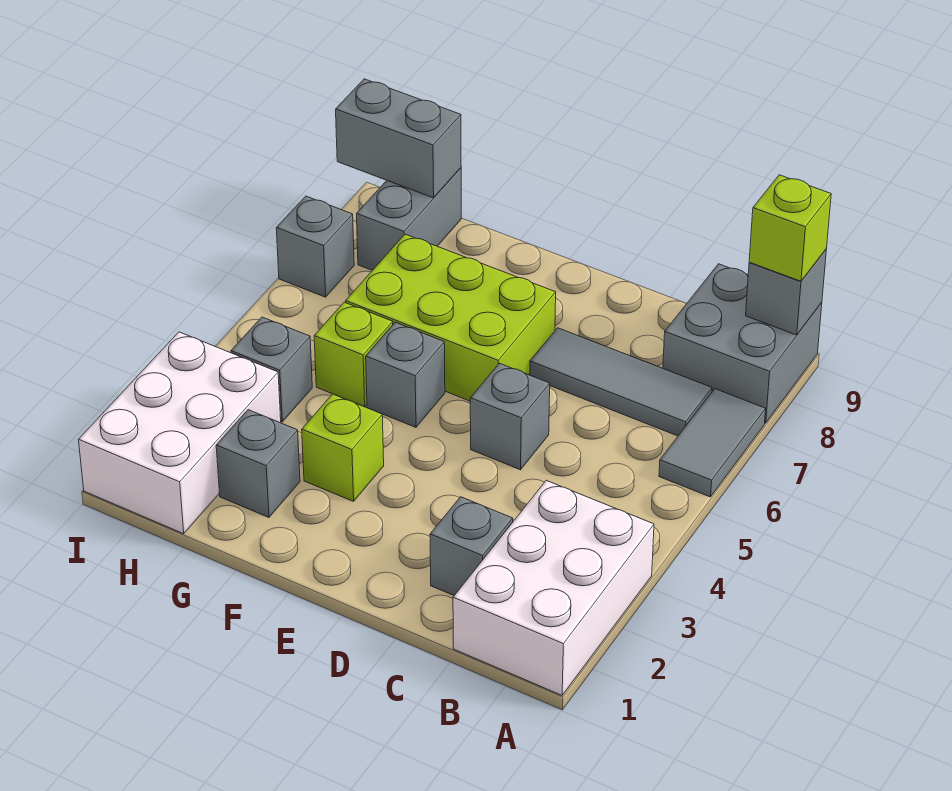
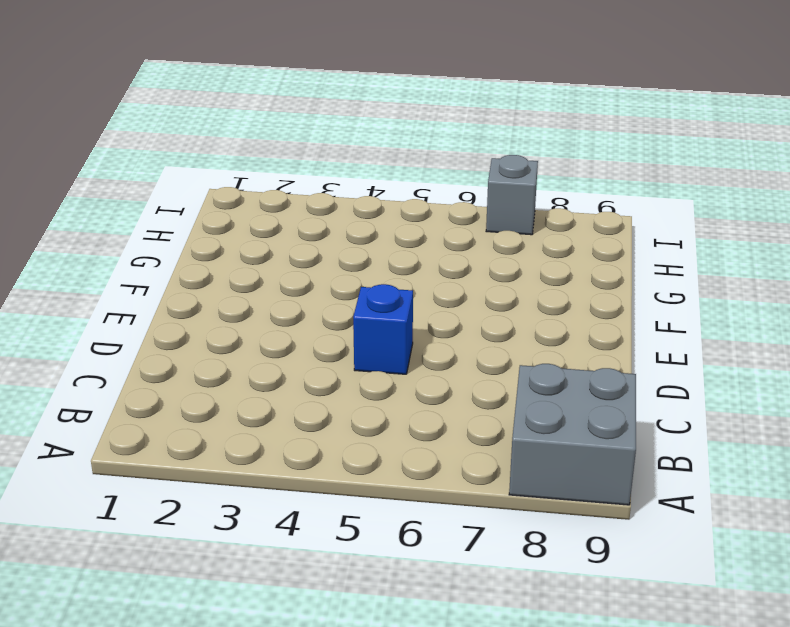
blue brick D5 level 1 -> grey brick D5 level 1
none -> white brick A1:B3 level 1
none -> grey tile A6:A7 level 1
none -> grey tile B7:D7 level 1

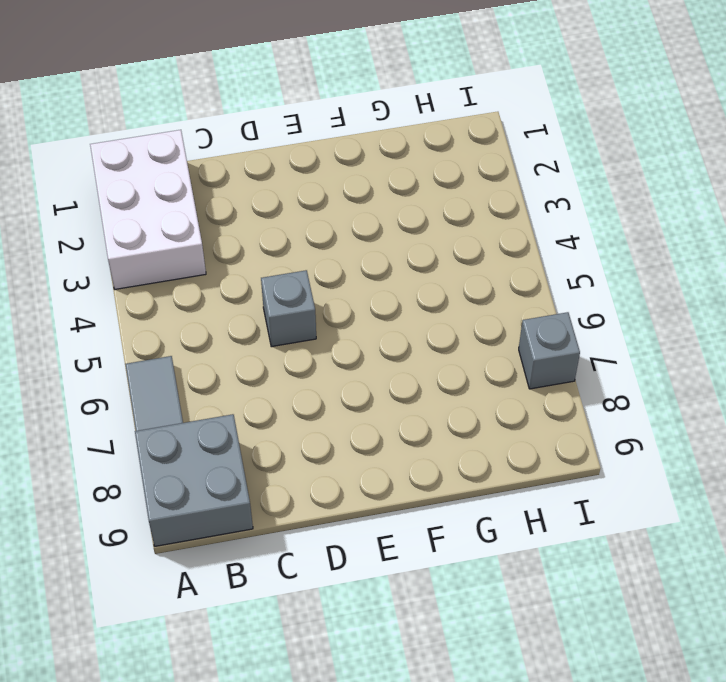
none -> grey tile B7:D7 level 1
none -> grey brick C2 level 1
none -> lime brick E6:G7 level 1

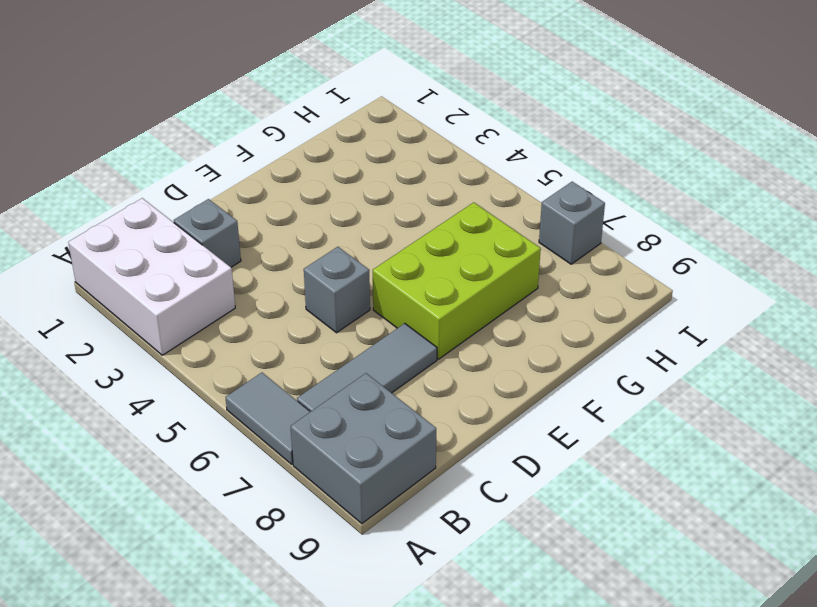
none -> lime brick F3 level 1
none -> grey brick F5 level 1
none -> grey brick G2 level 1

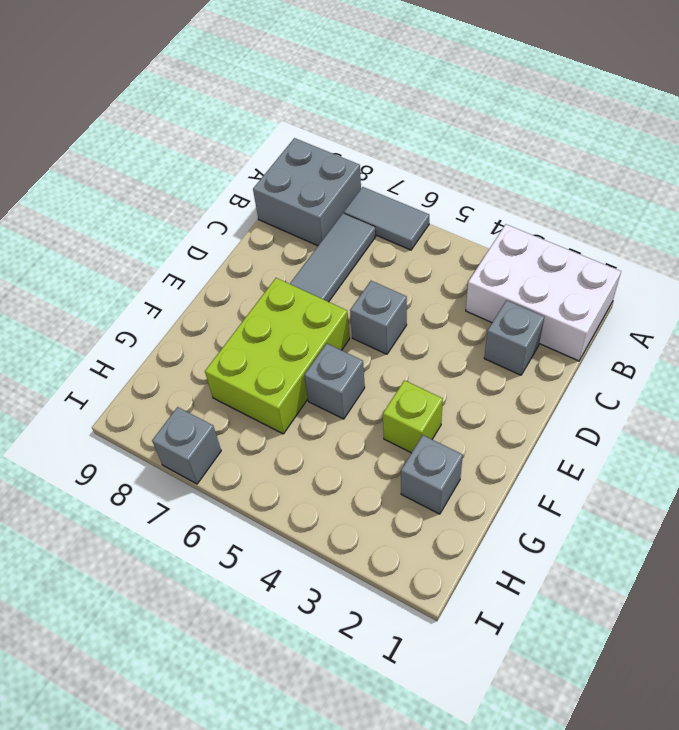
none -> lime brick G5 level 1
none -> white brick H1:I3 level 1
none -> grey brick H4 level 1

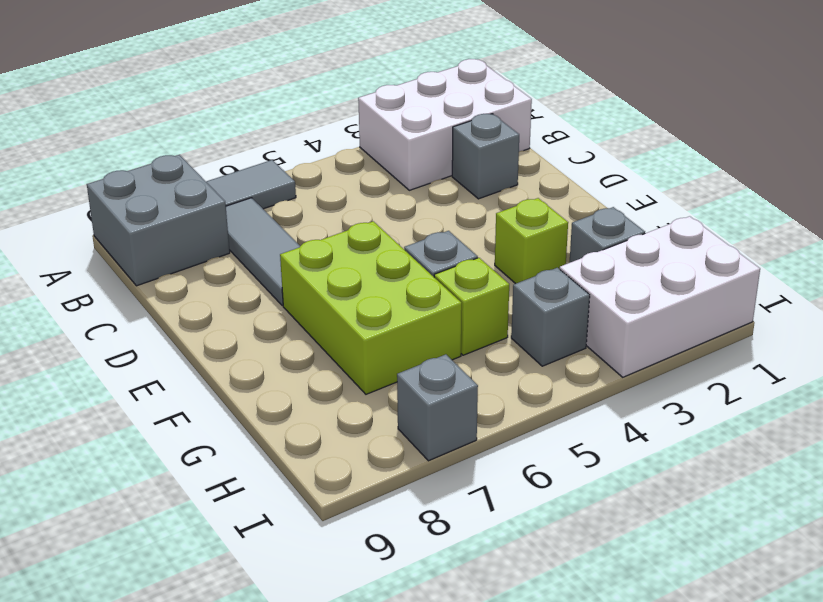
none -> grey brick D5 level 1
none -> grey brick H8:H9 level 1
none -> grey brick A9 level 2

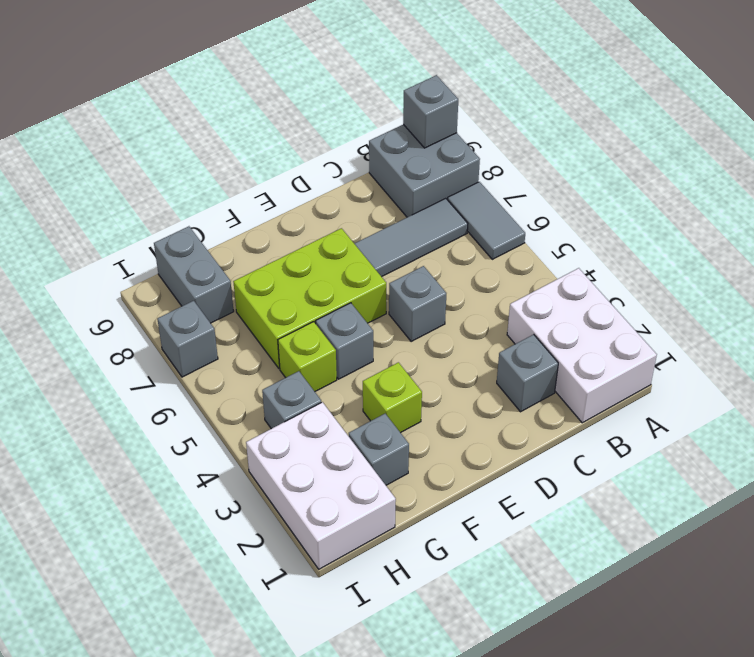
none -> grey brick H9:I9 level 2
none -> lime brick A9 level 3

